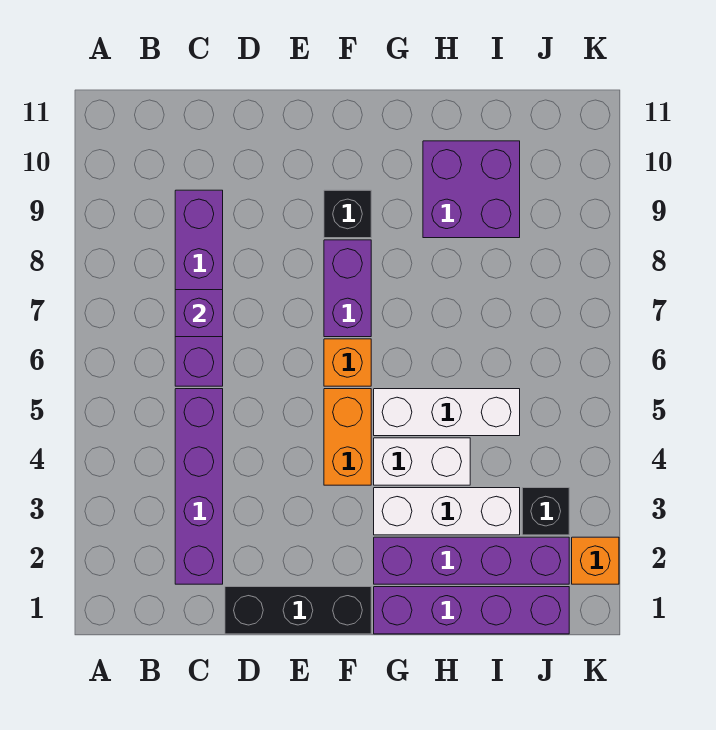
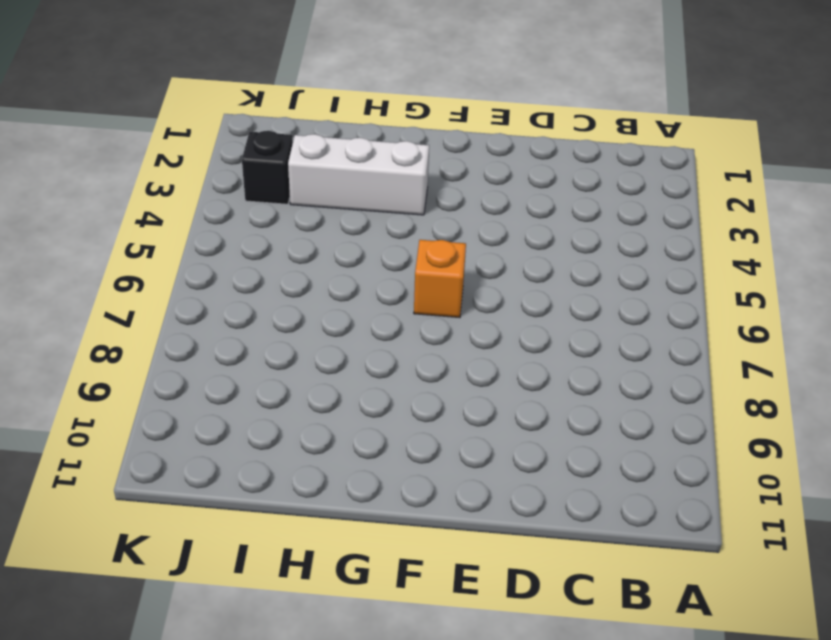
none -> purple brick C2:C5 level 1
none -> purple brick C6:C9 level 1
none -> black brick D1:F1 level 1

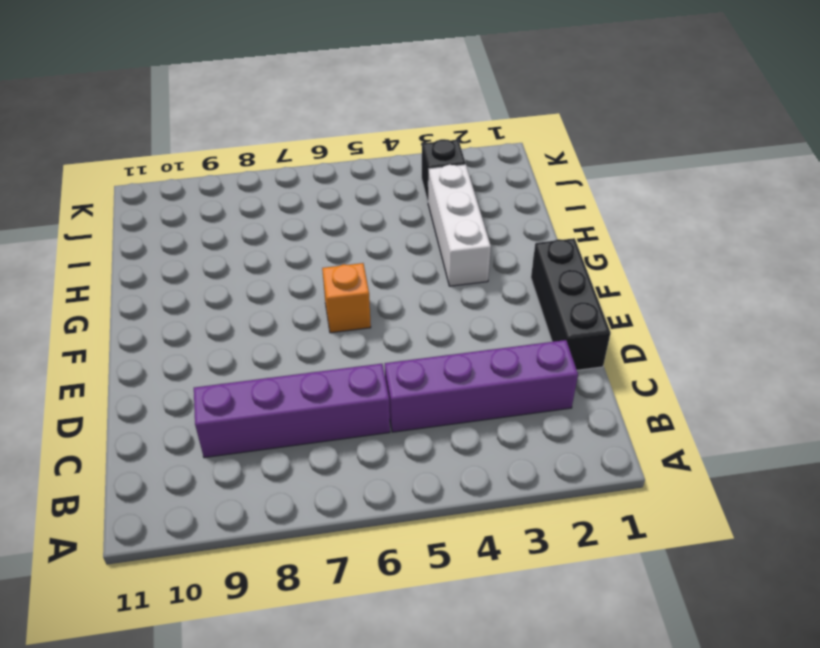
none -> orange brick F4:F5 level 1
none -> purple brick F7:F8 level 1
none -> black brick F9 level 1

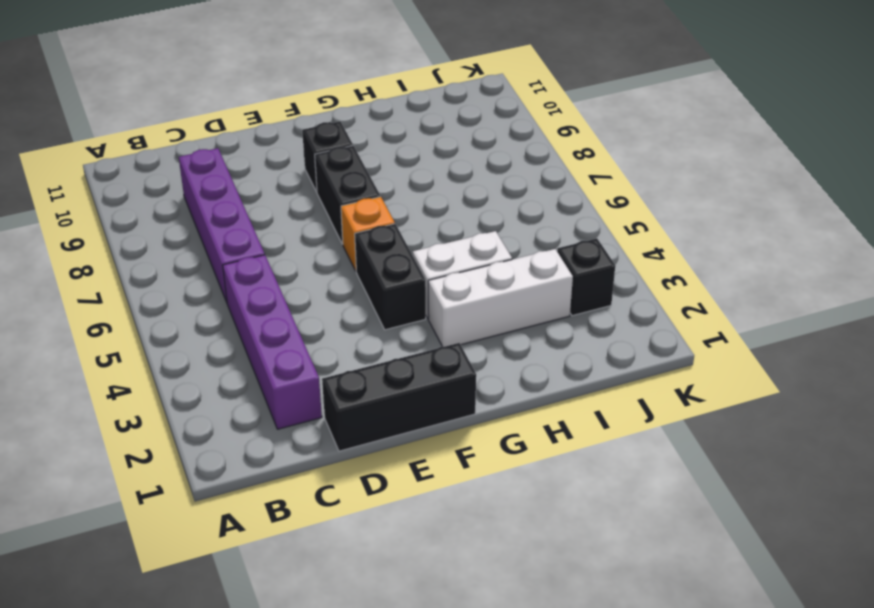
black brick F4:F5 level 1 -> orange brick F4:F5 level 1
black brick F7:F8 level 1 -> purple brick F7:F8 level 1
none -> purple brick G1:J1 level 1
none -> purple brick G2:J2 level 1
none -> white brick G5:I5 level 1

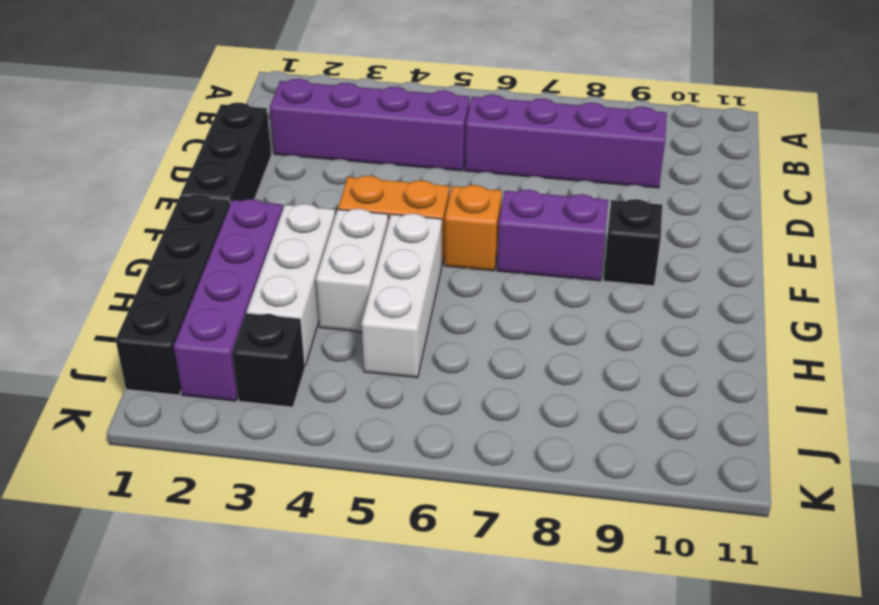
black brick G1:J1 level 1 -> purple brick G1:J1 level 1
none -> purple brick H9:I10 level 1
none -> orange brick K2 level 1
none -> purple brick C7 level 2

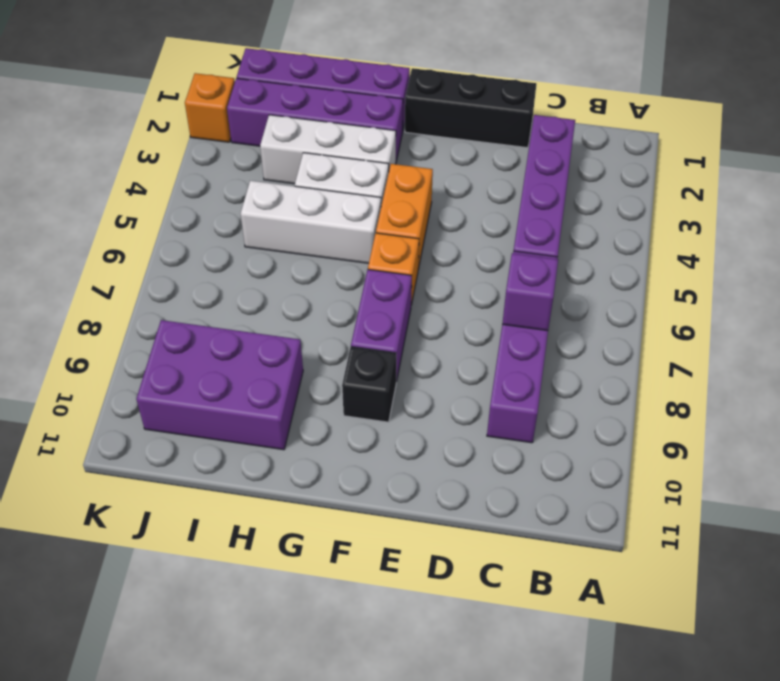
purple brick H9:J10 level 1 -> purple brick H9:I10 level 1
none -> black brick J3 level 1

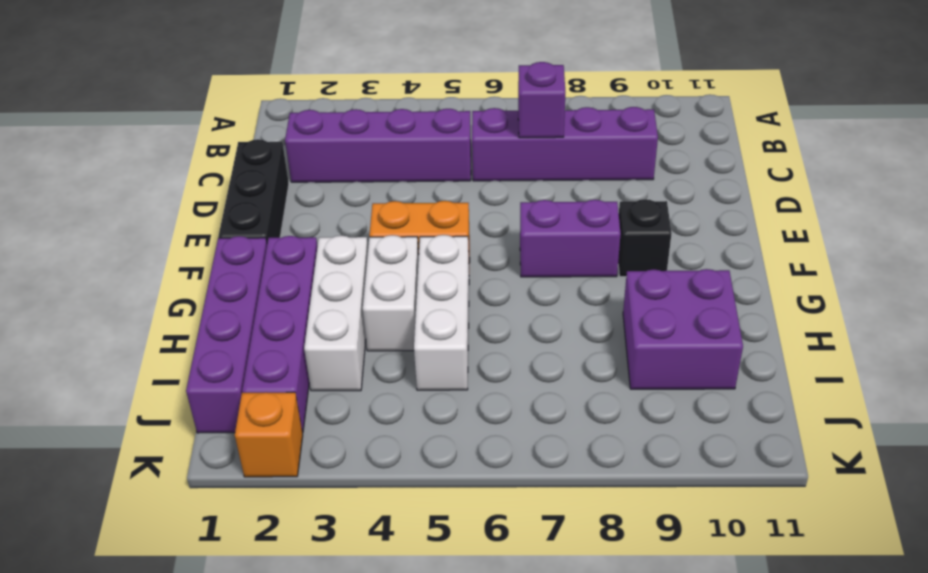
none -> orange brick F6 level 1
none -> black brick J3 level 1

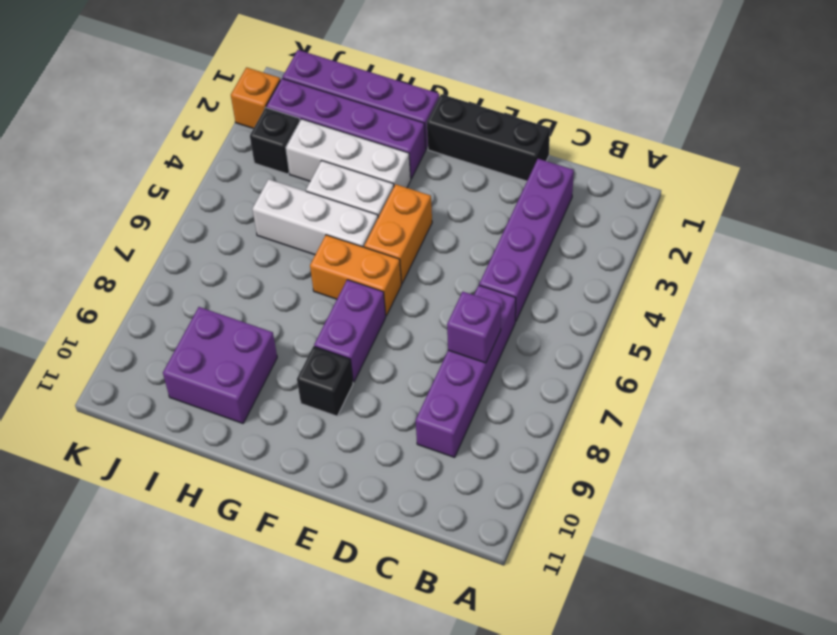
orange brick F6:G6 level 1 -> orange brick F6 level 1

